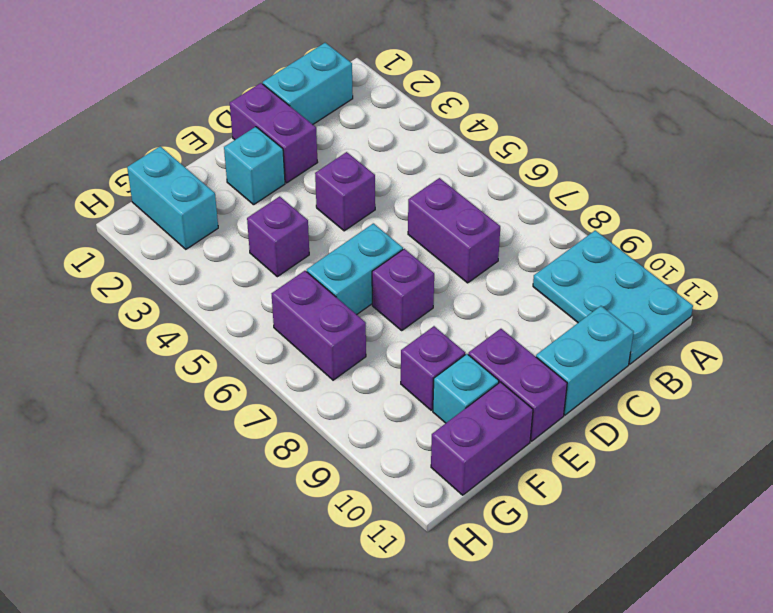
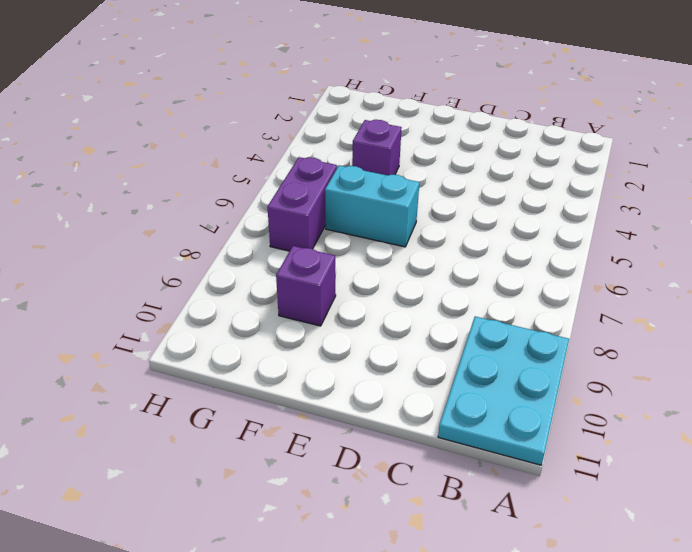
none -> cyan brick B1:C1 level 1
none -> purple brick C6:C7 level 1
none -> cyan brick C11:D11 level 1

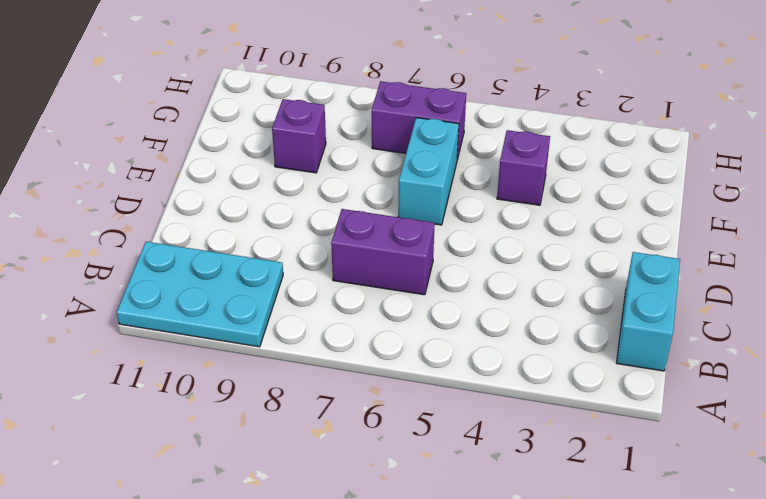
none -> cyan brick C11:D11 level 1
none -> purple brick D1:D2 level 1
none -> purple brick D4 level 1

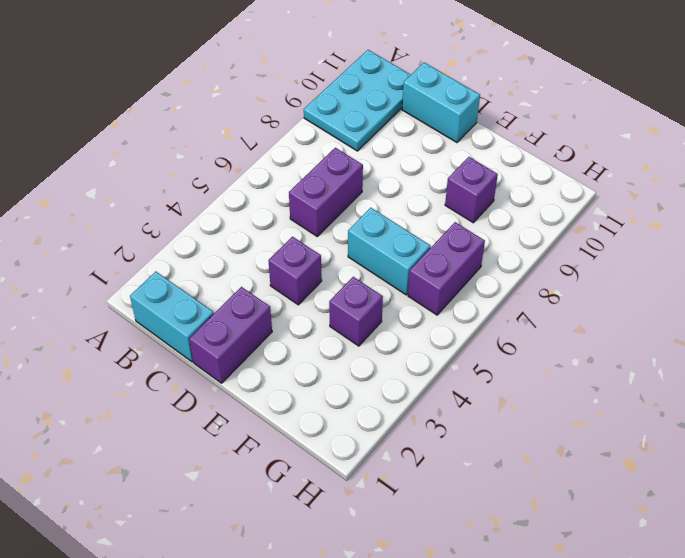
none -> cyan brick E2 level 1
none -> purple brick E7 level 1
none -> purple brick E10:E11 level 1

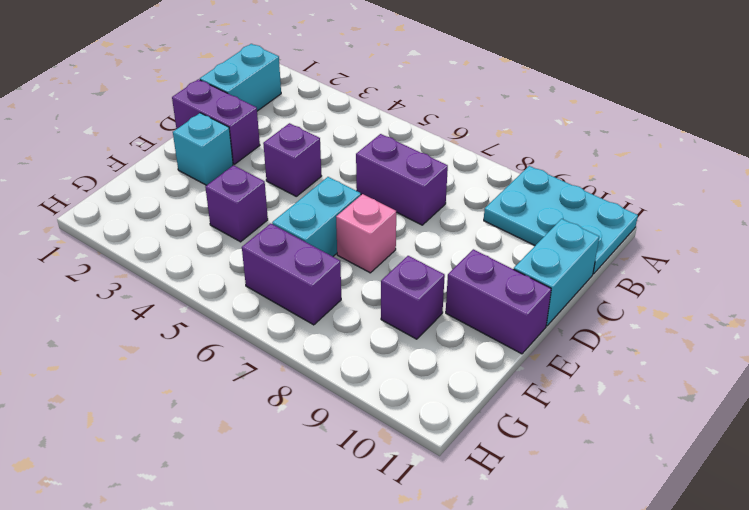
pink brick E7 level 1 -> purple brick E7 level 1
none -> cyan brick F10 level 1
none -> purple brick F11:G11 level 1
none -> cyan brick G1:G2 level 1

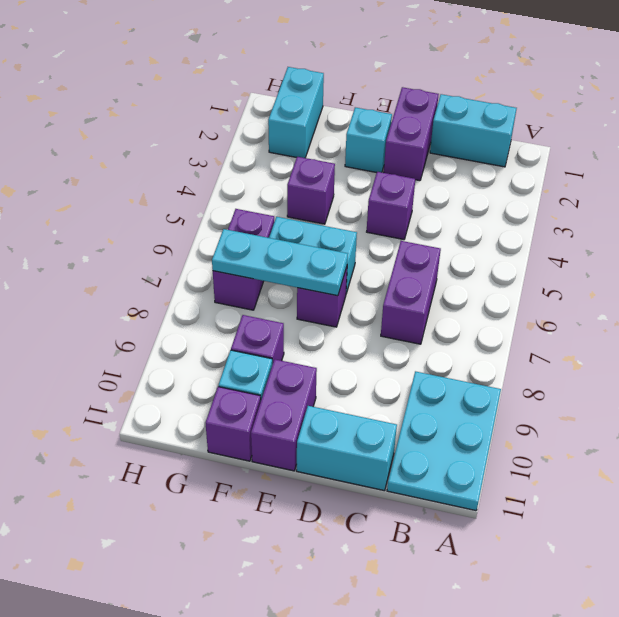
cyan plate E7:G7 level 2 -> none
purple brick F11 level 1 -> purple brick F11:G11 level 1

